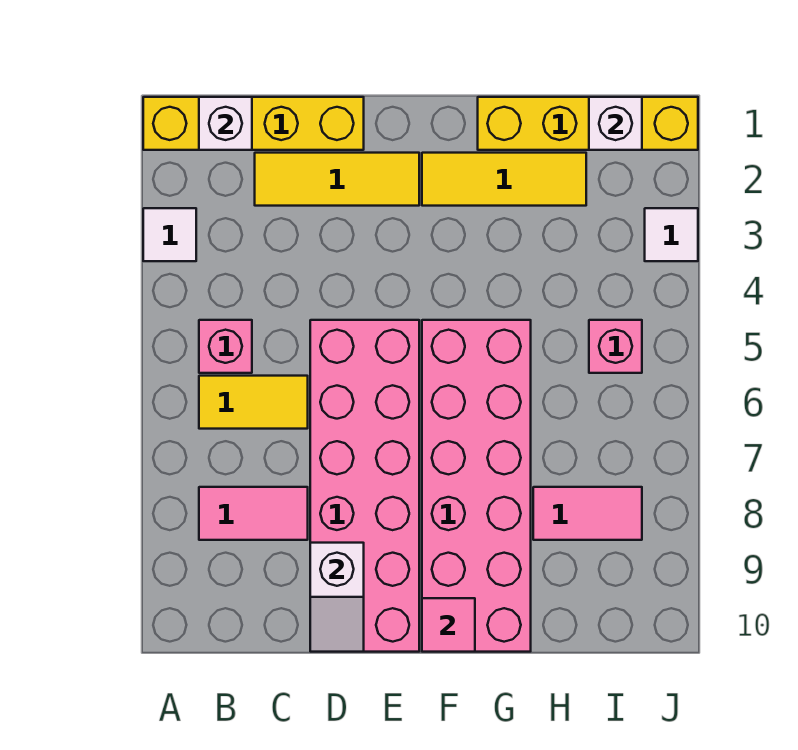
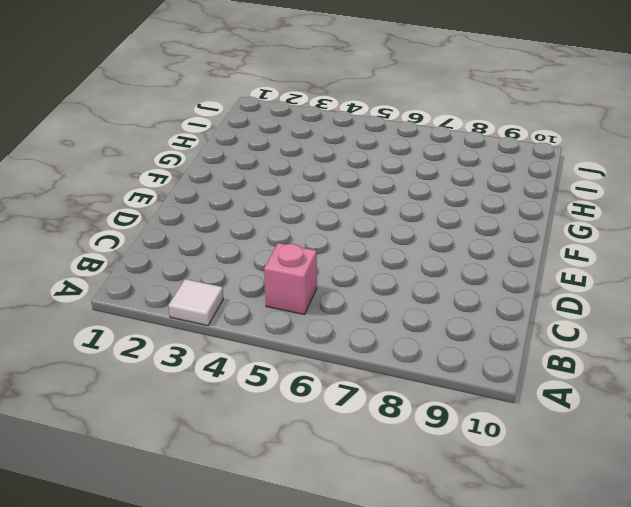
none -> yellow brick A1:D1 level 1
none -> yellow tile B6:C6 level 1
none -> pink tile B8:C8 level 1

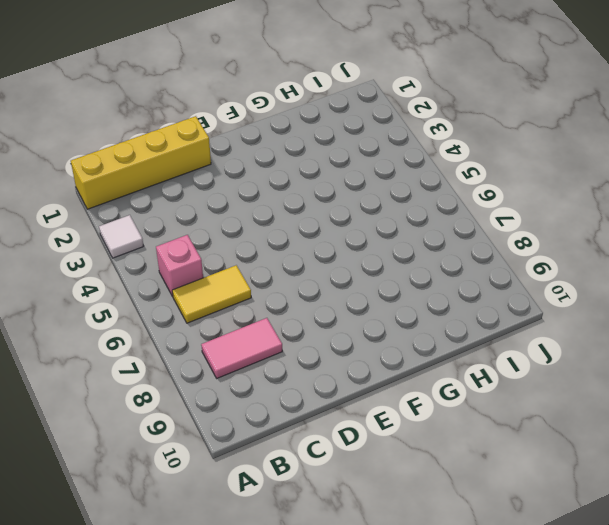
none -> yellow tile C2:E2 level 1
none -> pink brick D5:E10 level 1
none -> yellow tile F2:H2 level 1

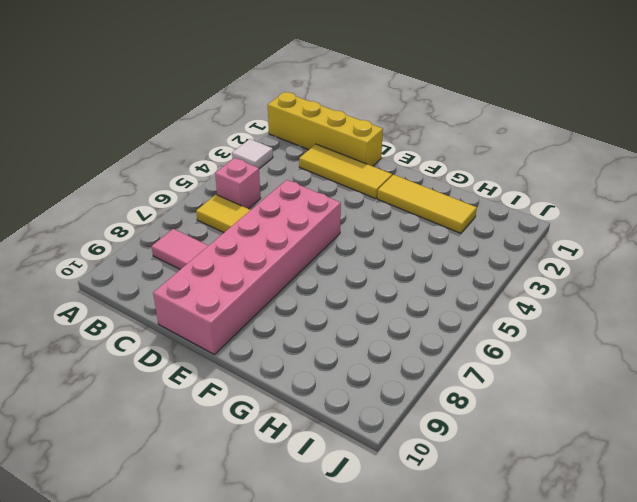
none -> pink brick F5:G10 level 1
none -> yellow brick G1:J1 level 1
none -> pink tile H8:I8 level 1

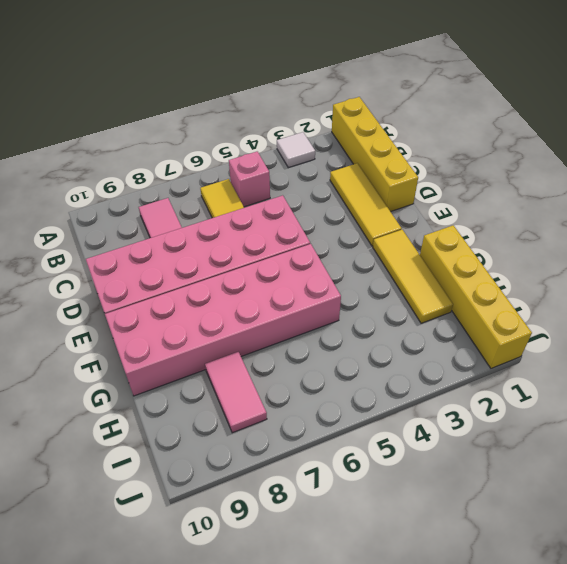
none -> pink brick I5 level 1
none -> white tile J3 level 1
none -> white brick B1 level 2

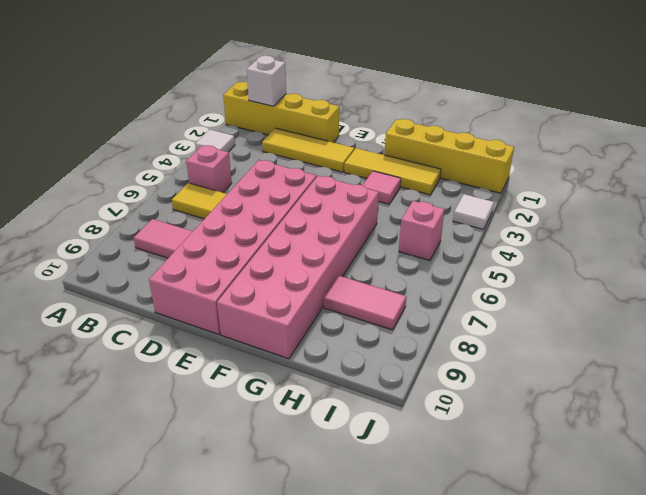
pink tile G3 level 1 -> pink tile F10 level 2
none -> white slope D9:D10 level 2 top 9
none -> white brick I1 level 2

